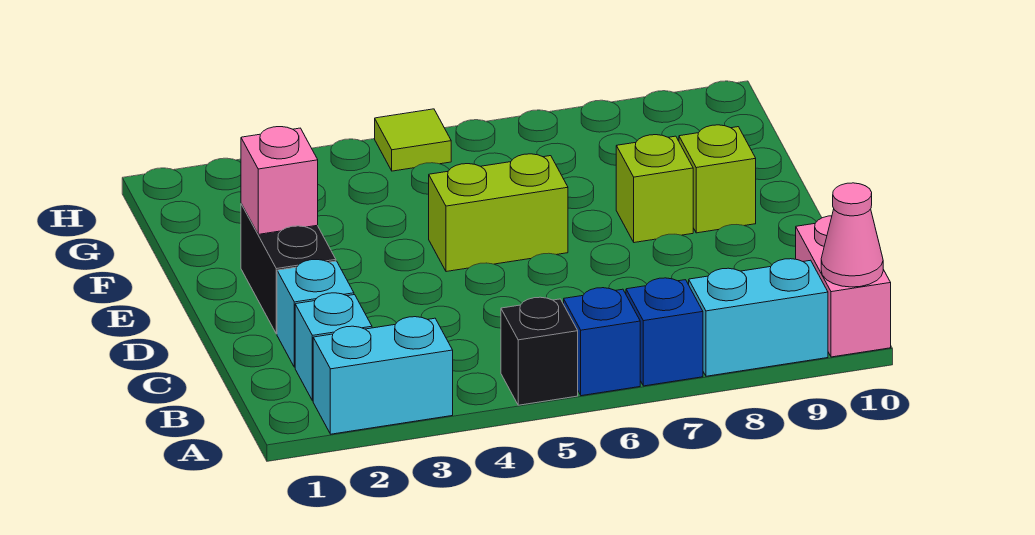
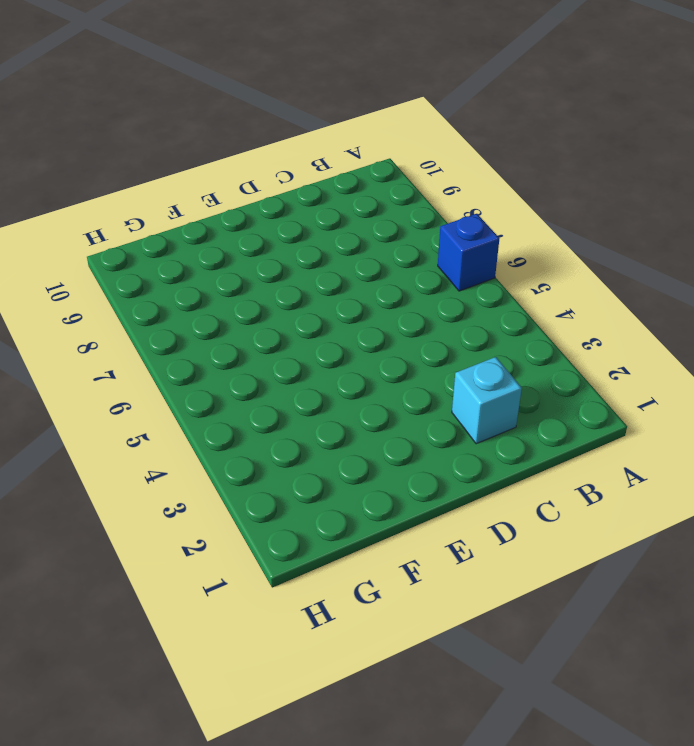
none -> cyan brick A2:A3 level 1
none -> black brick A5 level 1
none -> blue brick A7 level 1

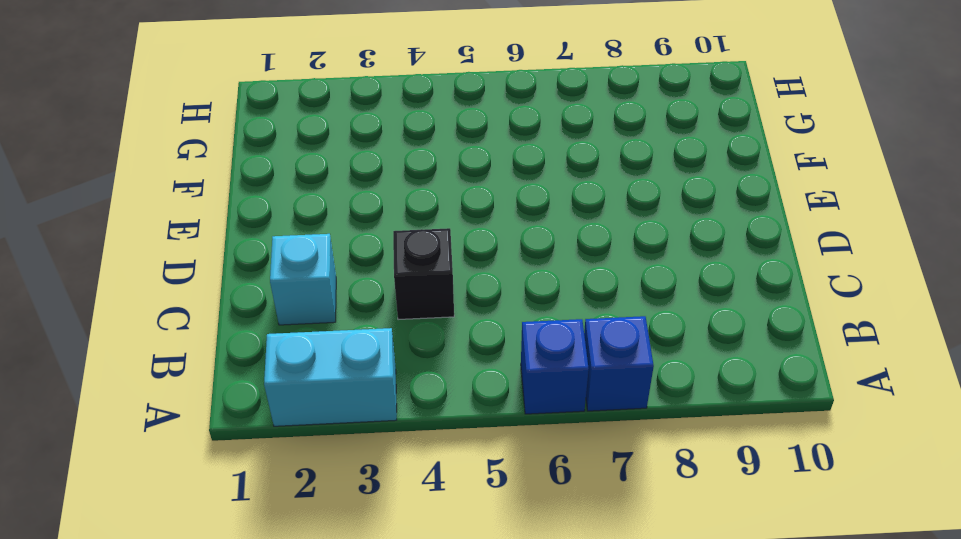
black brick C4 level 1 -> black brick A5 level 1
none -> cyan brick A8:A9 level 1
none -> pink brick A10:B10 level 1
none -> cyan brick B2 level 1

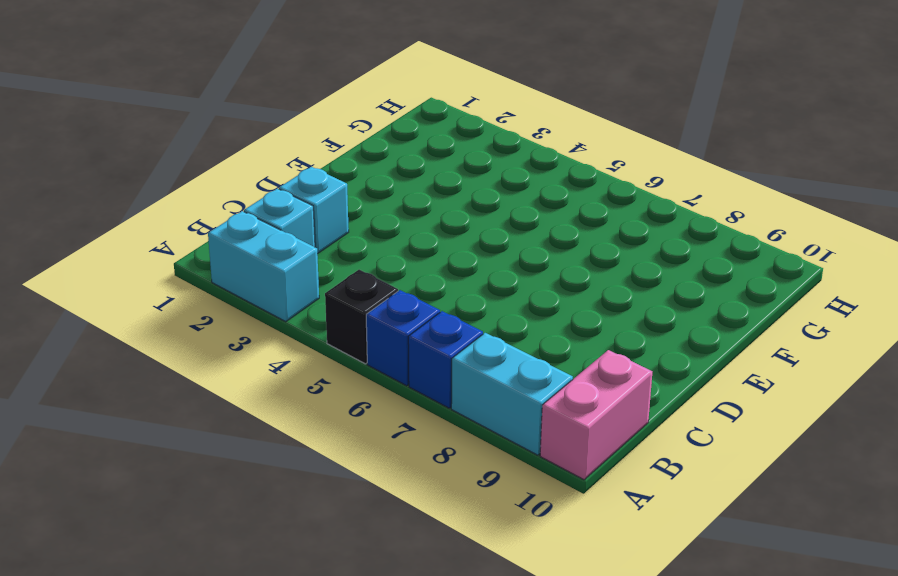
none -> black brick D2:E2 level 1
none -> lime brick E5:E6 level 1
none -> lime brick E8 level 1

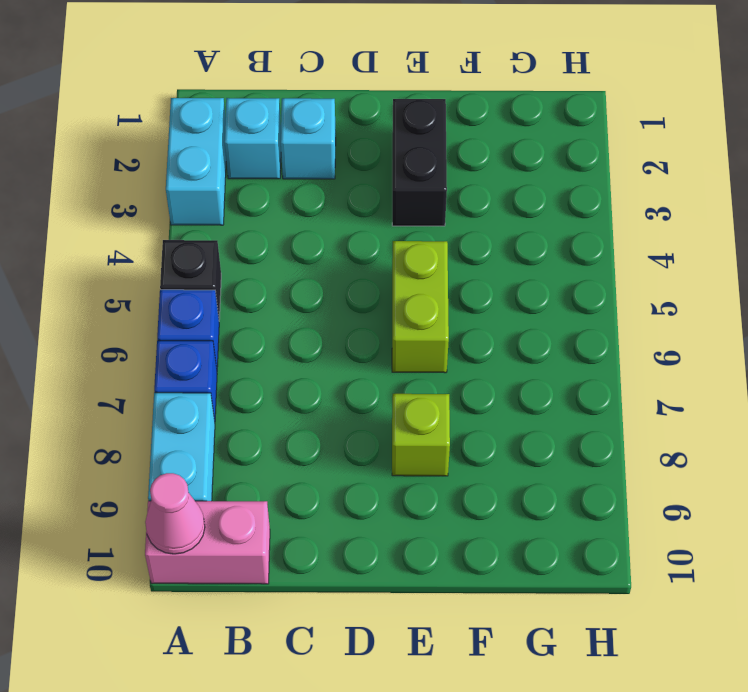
black brick E2:E3 level 1 -> black brick D2:E2 level 1
none -> lime brick E9 level 1
none -> lime tile H5 level 1
none -> pink brick E2 level 2

